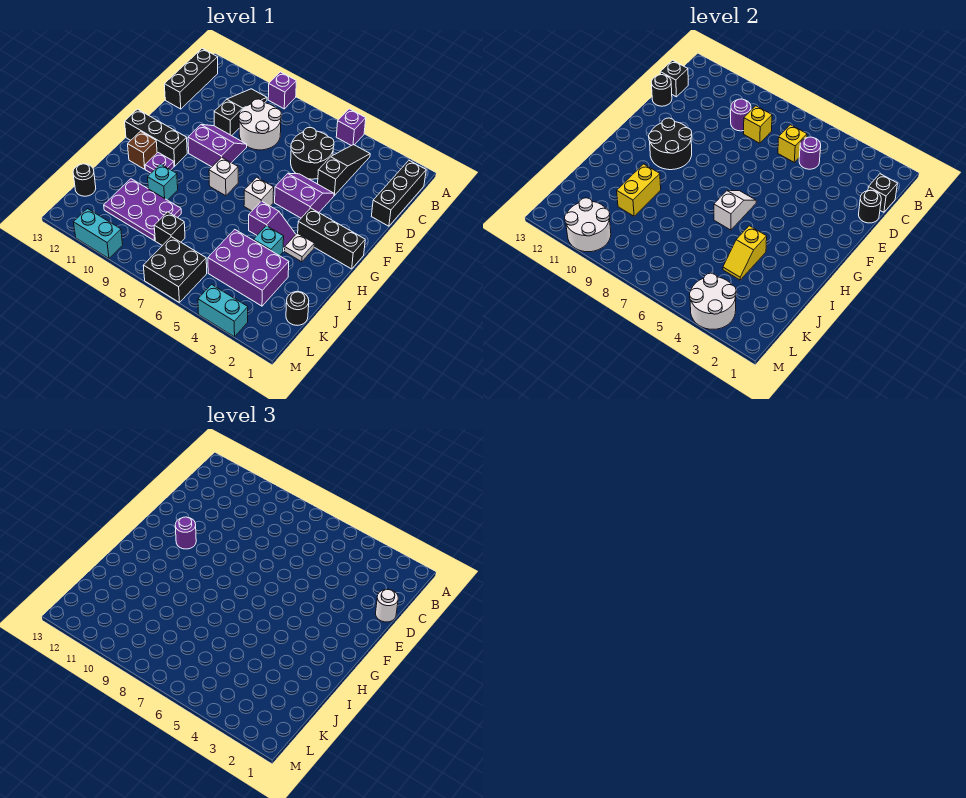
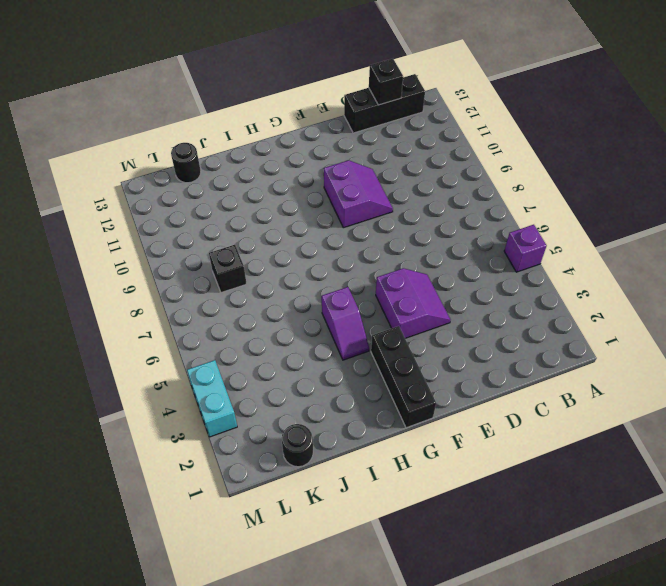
none -> purple brick A9 level 1
none -> black brick B1:D1 level 1
none -> black slope B4:D4 level 1 top D
none -> black slope B10:D10 level 1 top D

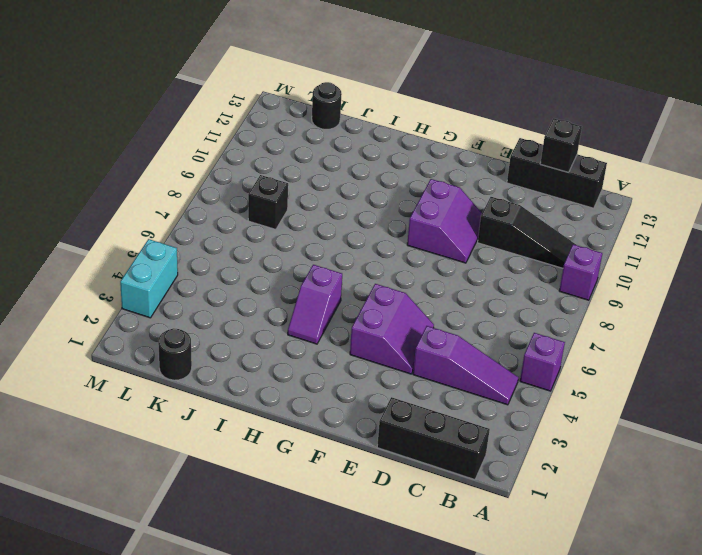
purple slope B4:D4 level 1 top D -> black slope B4:D4 level 1 top D
none -> black round brick C5:D6 level 1
none -> white round brick C8:D9 level 1
none -> black brick G1:G3 level 1
none -> white brick G6 level 1

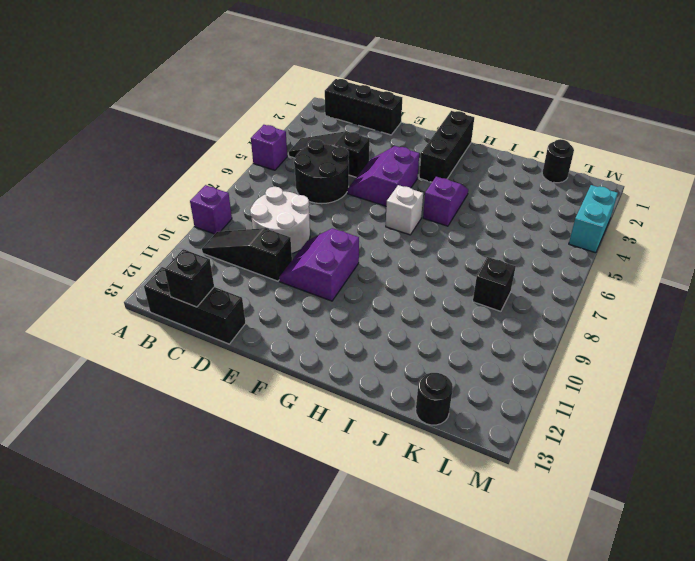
none -> white brick G8 level 1
none -> black brick G11:G13 level 1
none -> white plate H3 level 1
none -> purple plate H11 level 1

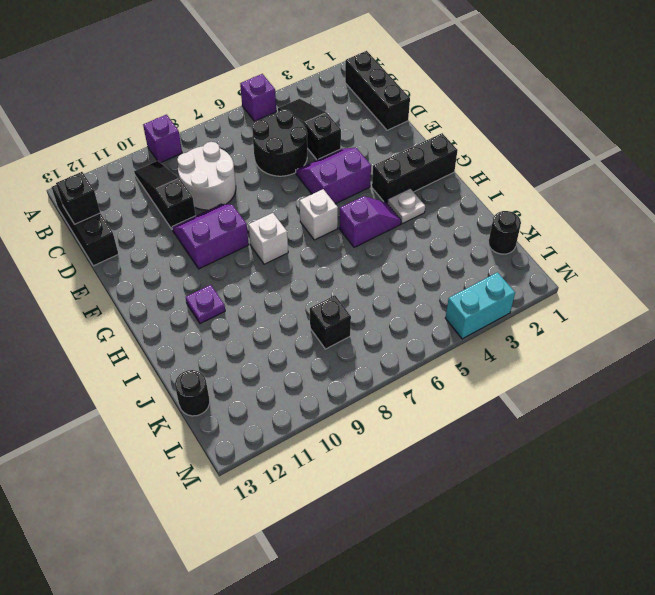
none -> black brick G11:G13 level 1
none -> brown brick H12 level 1
none -> cyan brick I4 level 1
none -> cyan brick I10 level 1

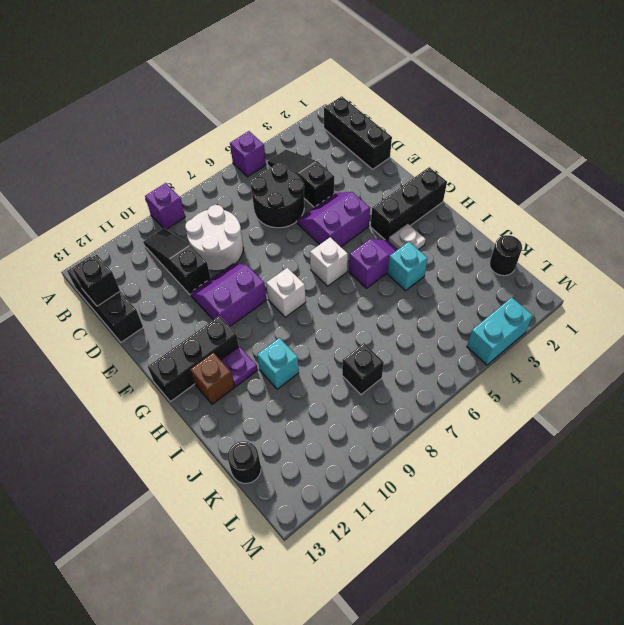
none -> purple brick J3:K5 level 1
none -> purple plate J9:K11 level 1
none -> black brick L6:M7 level 1
none -> cyan brick M10:M11 level 1

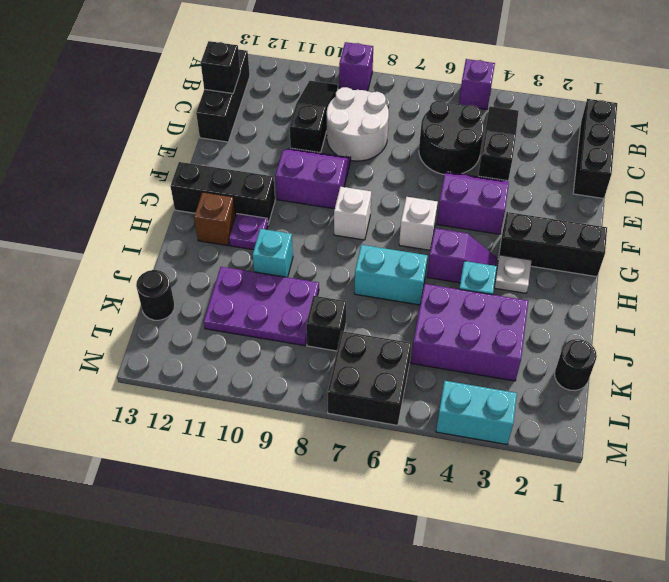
cyan brick I6:I7 level 1 -> cyan brick M10:M11 level 1
none -> black brick C1 level 2
none -> purple round brick C5 level 2
none -> yellow brick C6 level 2
none -> yellow brick C8 level 2

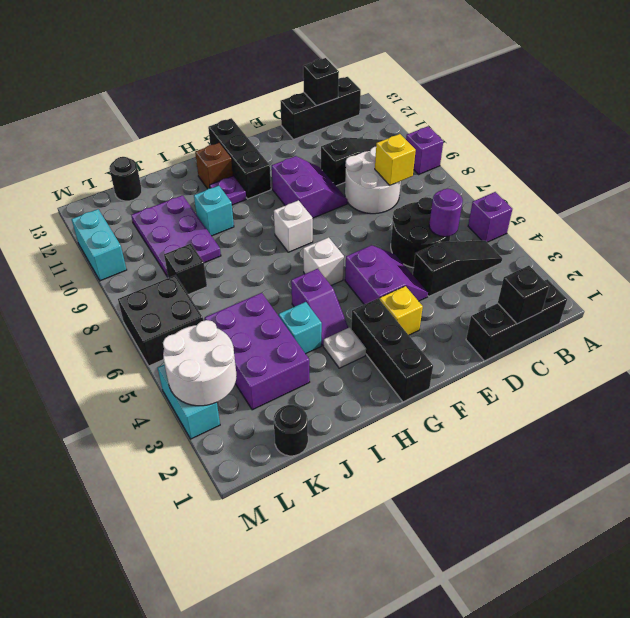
yellow brick F3 level 1 -> yellow brick C6 level 2
none -> purple round brick C9 level 2
none -> black round brick D1 level 2
none -> black round brick D13 level 2
none -> black round brick F10:G11 level 2

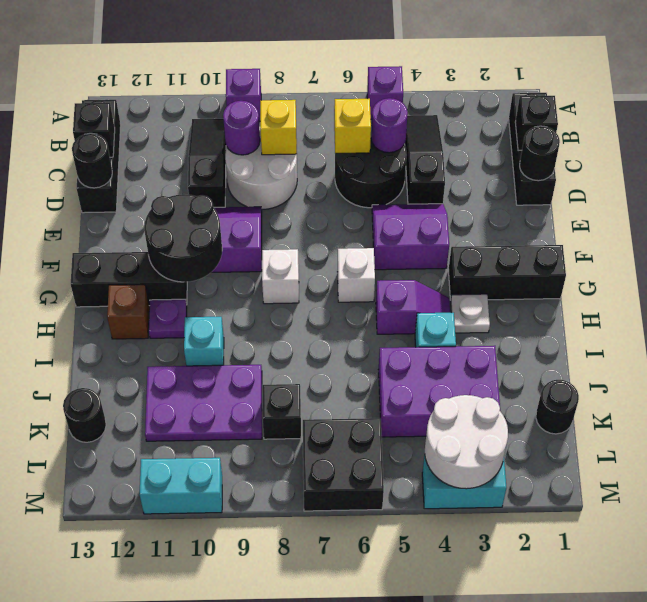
none -> white slope G6:H6 level 2 top H
none -> yellow slope I4:J4 level 2 top I
none -> yellow brick I10:J10 level 2
none -> white round brick L10:M11 level 2

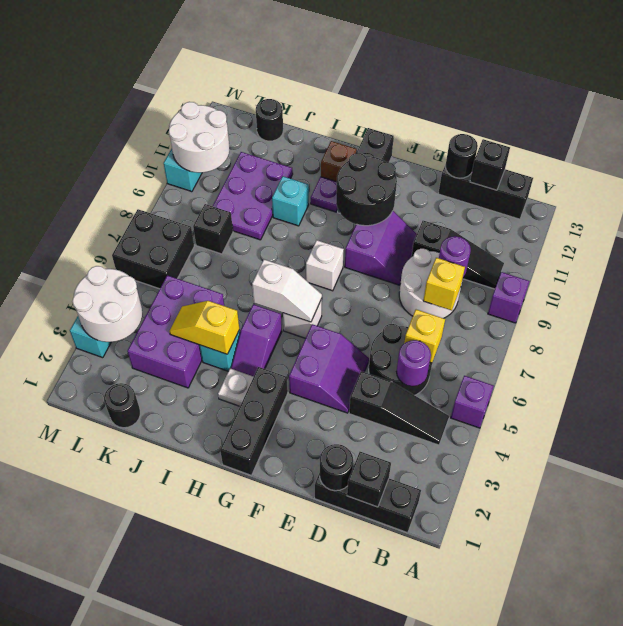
none -> yellow brick I10:J10 level 2
none -> white round brick D1 level 3
none -> purple round brick F11 level 3

